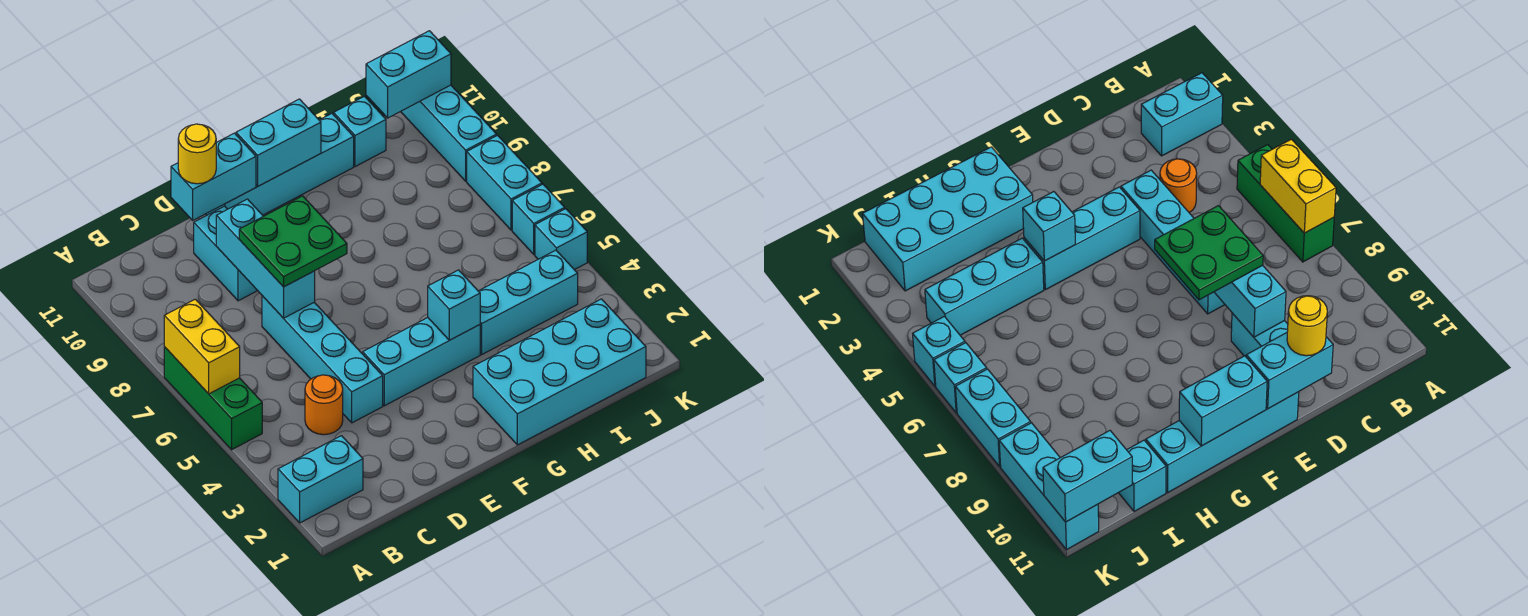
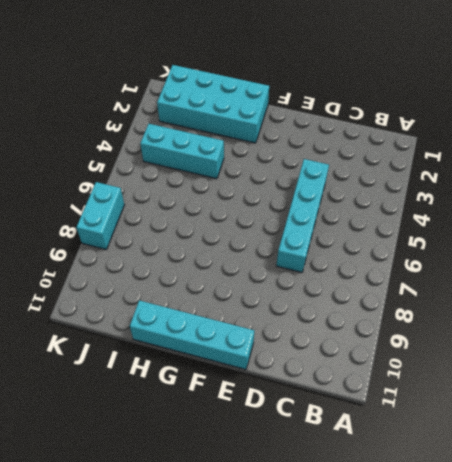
none -> cyan brick A2:B2 level 1
none -> green brick A5:A7 level 1
none -> orange round brick C4 level 1

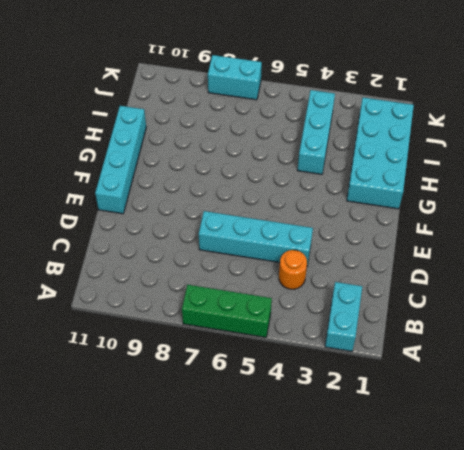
none -> cyan brick D9:D10 level 1
none -> cyan brick E4:G4 level 1
none -> cyan brick I11 level 1

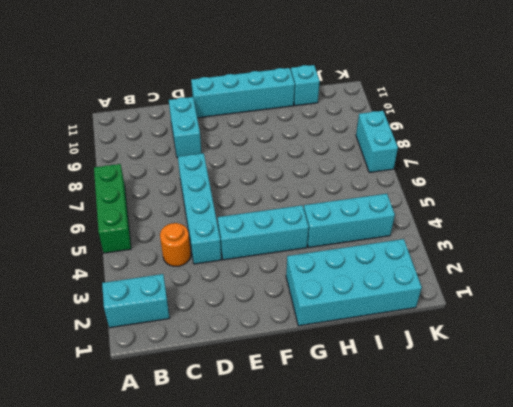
none -> cyan brick K5 level 1
none -> cyan brick K6 level 1
none -> cyan brick K9:K11 level 1

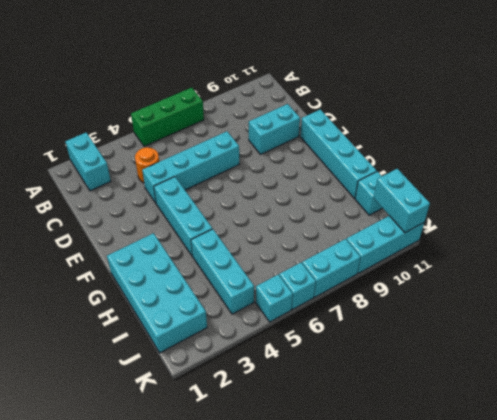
none -> yellow brick A6:A7 level 2
none -> cyan brick D7:D9 level 2
none -> cyan brick D11:E11 level 2

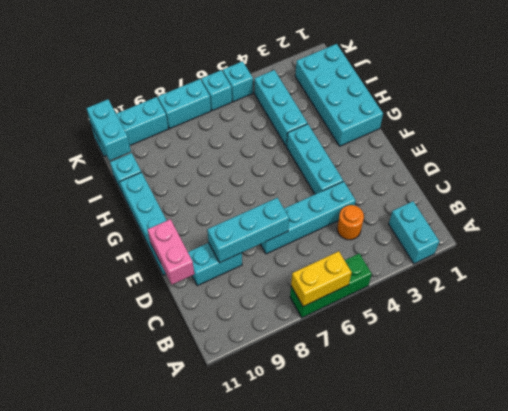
pink brick D11:E11 level 2 -> cyan brick D11:E11 level 2
none -> cyan brick F11:G11 level 2
none -> cyan brick G4 level 2
none -> green plate D7:E8 level 3

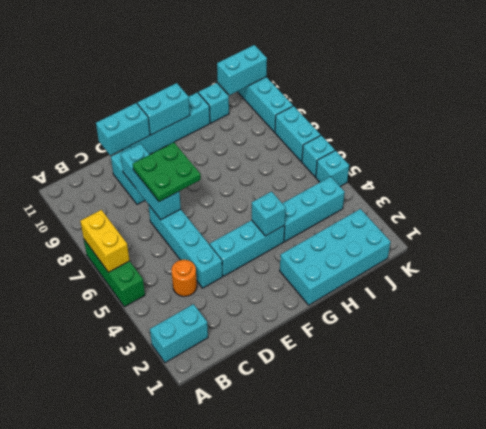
none -> yellow round brick D11 level 3

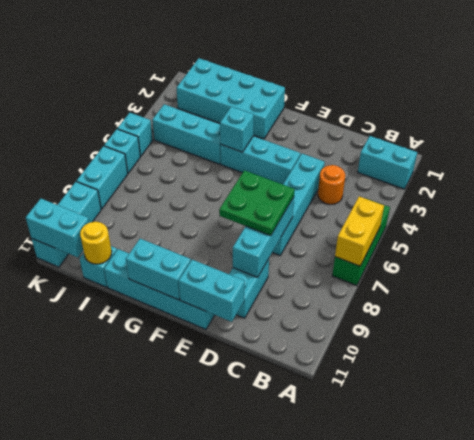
yellow round brick I11 level 2 -> yellow round brick D11 level 3

